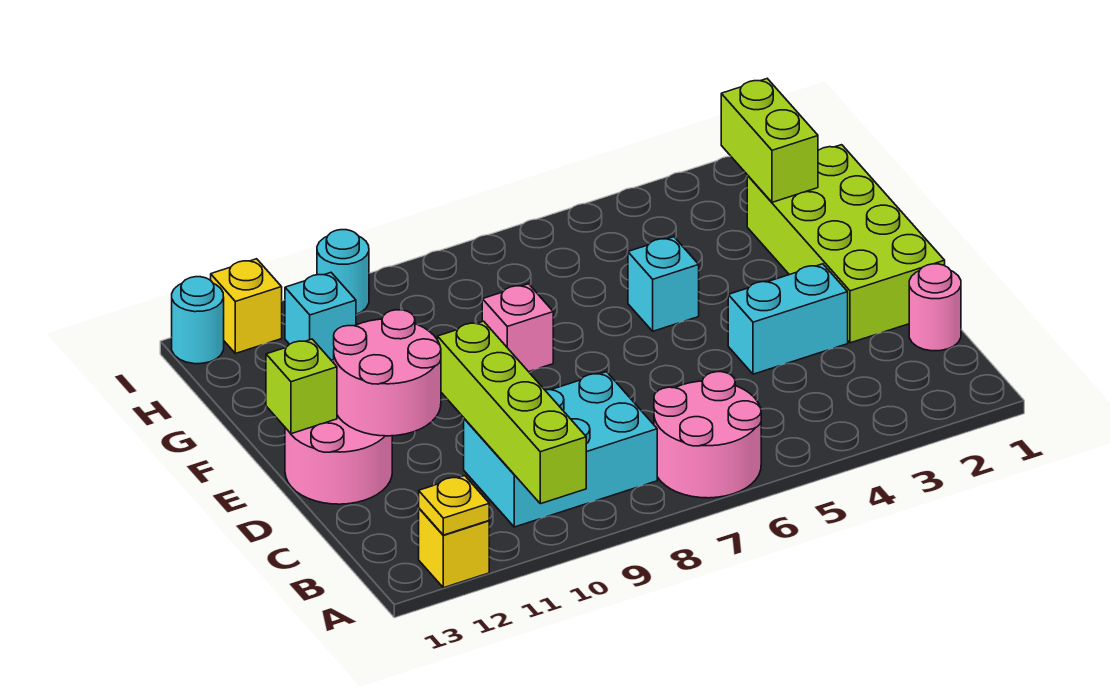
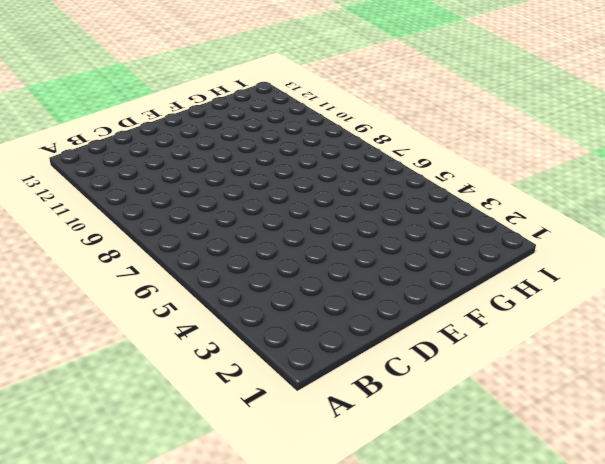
none -> pink round brick A6:B7 level 1
none -> yellow brick A12 level 1
none -> cyan brick B8:C10 level 1

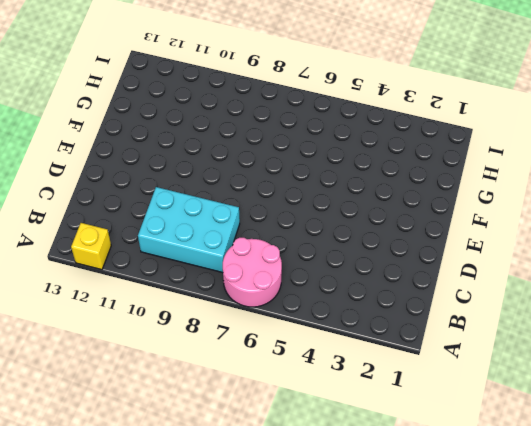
none -> pink round brick C1 level 1
none -> lime brick D1:G2 level 1
none -> cyan brick D3:D4 level 1

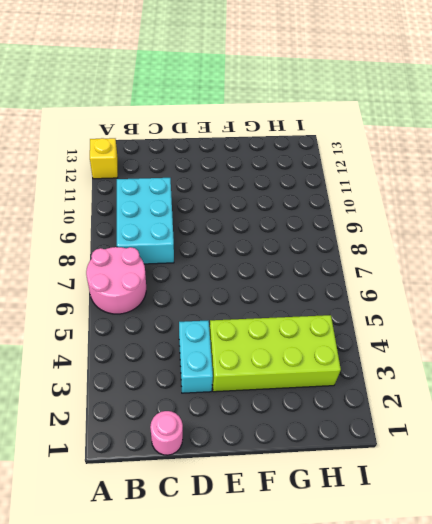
lime brick E3:H4 level 1 -> lime brick D1:G2 level 1
none -> pink round brick D12:E13 level 1
none -> cyan brick F5 level 1
none -> pink brick F8 level 1

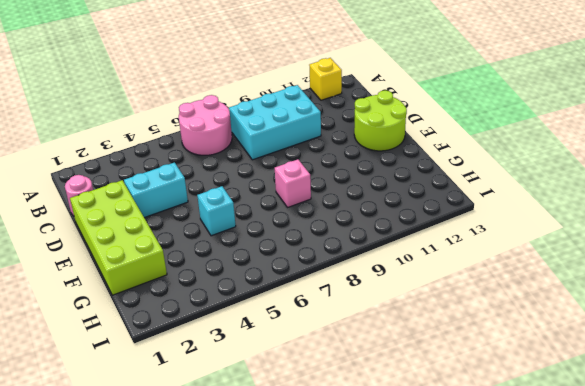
lime round brick D12:E13 level 1 -> pink round brick D12:E13 level 1
none -> cyan brick H11 level 1
none -> cyan round brick I10 level 1
none -> yellow brick I12 level 1

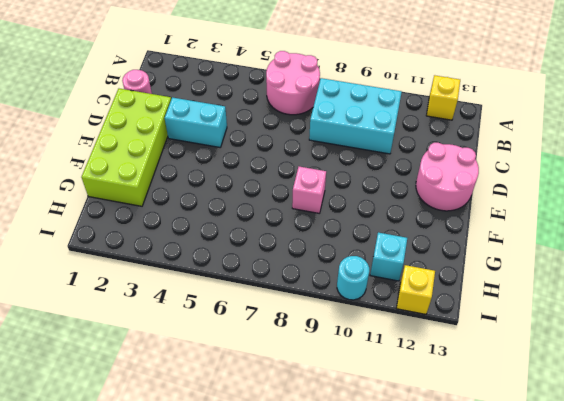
none -> cyan brick F5 level 1
none -> cyan round brick I13 level 1
none -> lime brick A10:D10 level 2

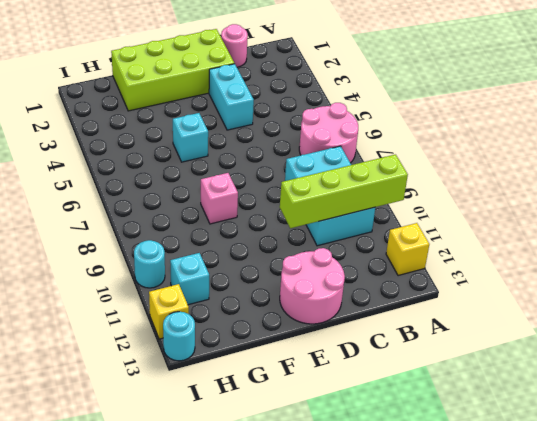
none -> yellow plate A12 level 2
none -> pink round brick D11:E12 level 2
none -> lime brick E13 level 2

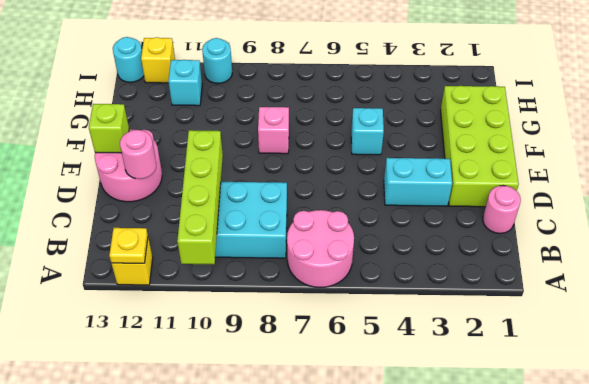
pink round brick D12 level 2 -> pink round brick D11:E12 level 2
none -> lime brick G2:H2 level 2

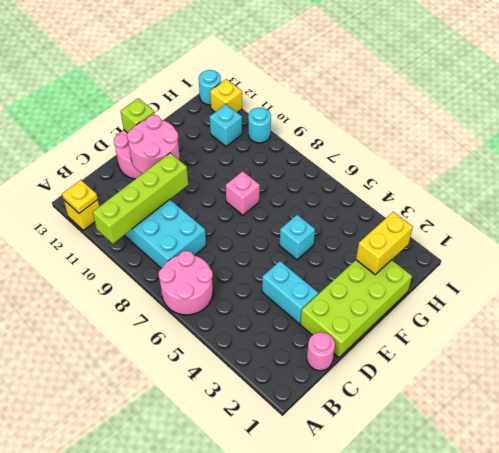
yellow brick G2:H2 level 2 -> lime brick G2:H2 level 2

